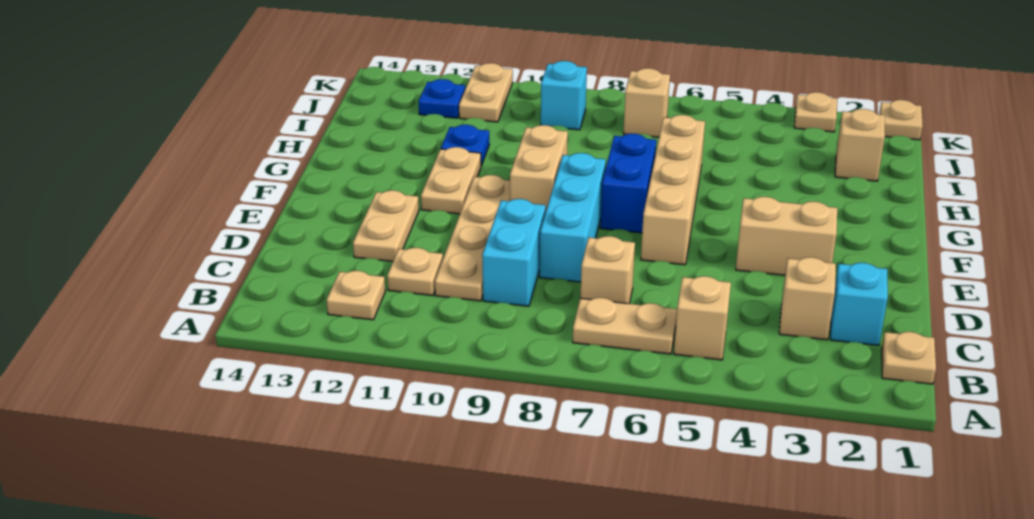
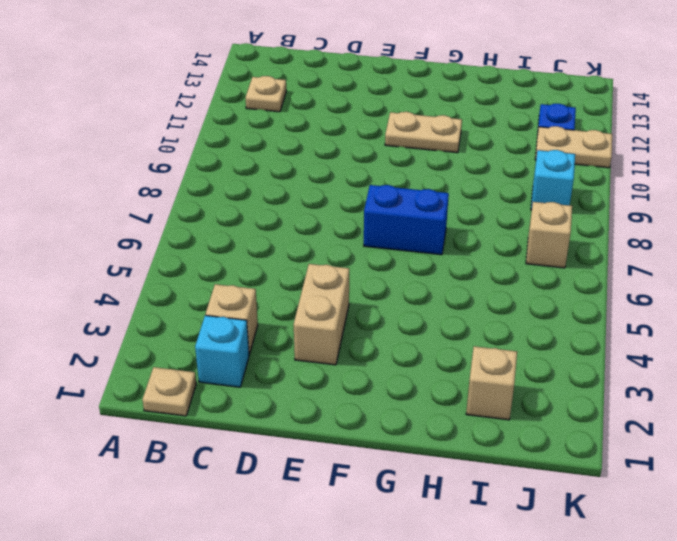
none -> tan brick B5 level 1
none -> tan plate B6:B7 level 1
none -> tan brick C7 level 1

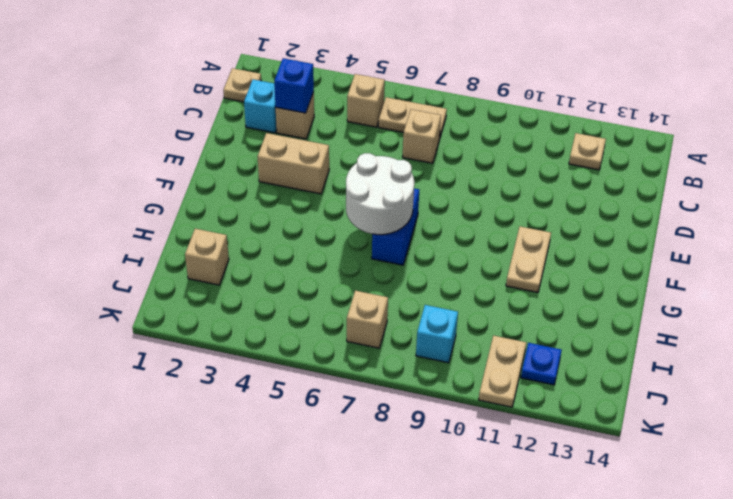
blue brick C3 level 2 -> none
white round brick F6:G7 level 2 -> none
none -> cyan brick C9:D9 level 1
none -> tan plate C10:F10 level 1
none -> tan plate C11 level 1

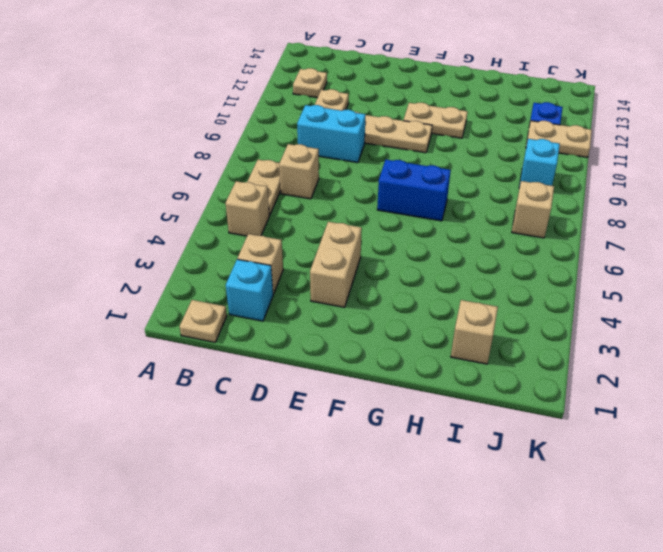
none -> cyan brick D8:F8 level 1
none -> tan plate D12:E12 level 1
none -> tan brick E6:H6 level 1

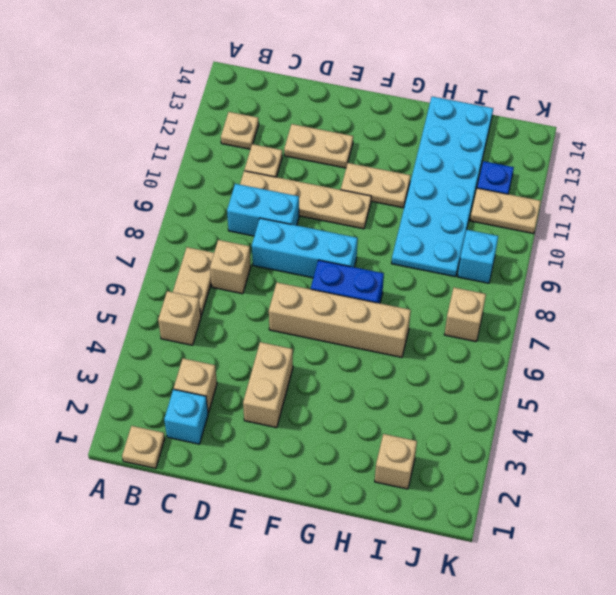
cyan plate H9:I14 level 1 -> blue plate H11 level 1
none -> tan brick F9:G9 level 1
none -> tan plate K1 level 1
none -> tan plate K3 level 1

